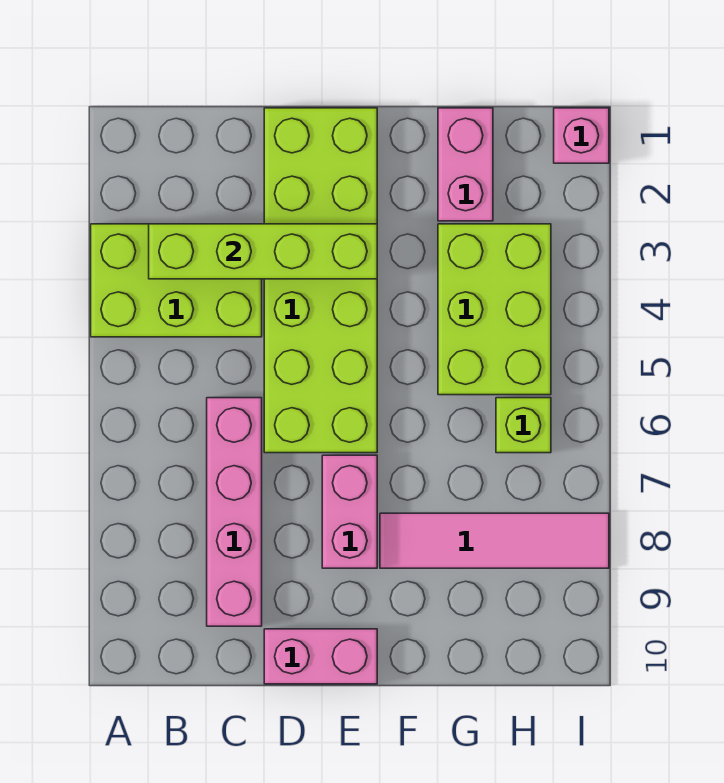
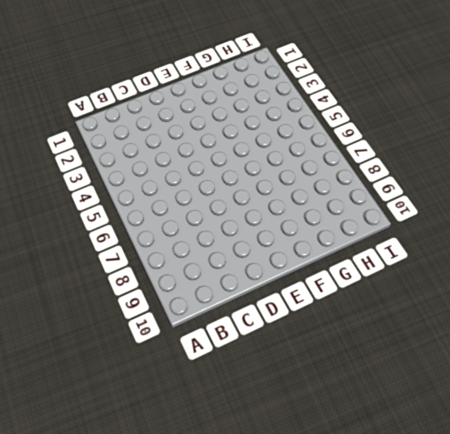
none -> lime brick A3:C4 level 1
none -> pink brick C6:C9 level 1

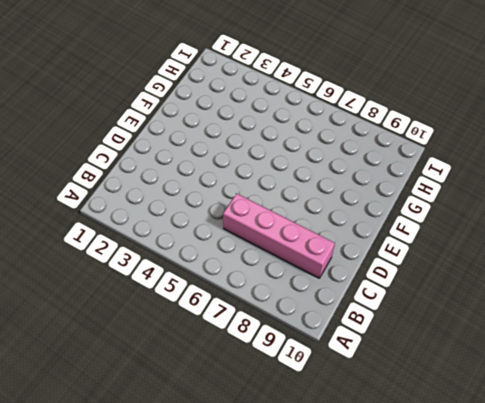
none -> lime brick A3:C4 level 1
none -> lime brick D1:E6 level 1

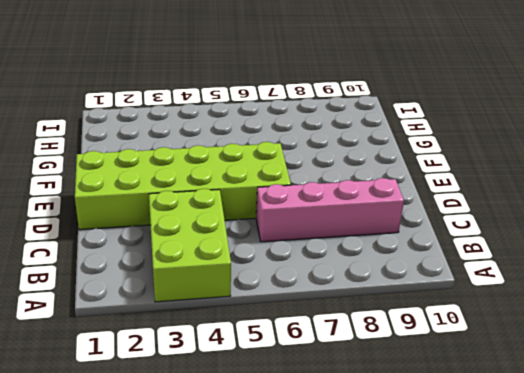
none -> pink brick D10:E10 level 1
none -> pink brick E7:E8 level 1

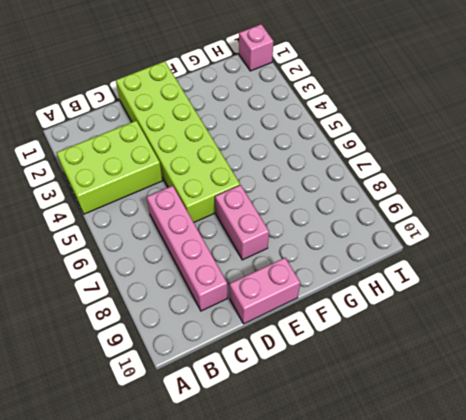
none -> pink tile F8:I8 level 1
none -> pink brick G1:G2 level 1

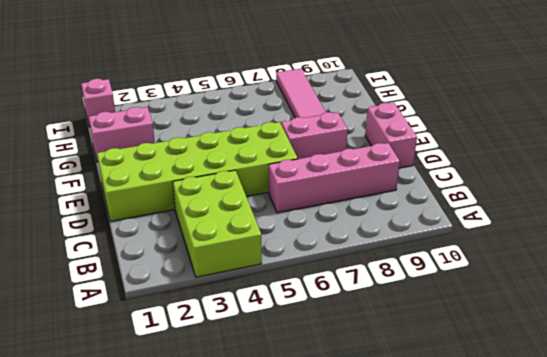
none -> lime brick G3:H5 level 1
none -> lime brick H6 level 1

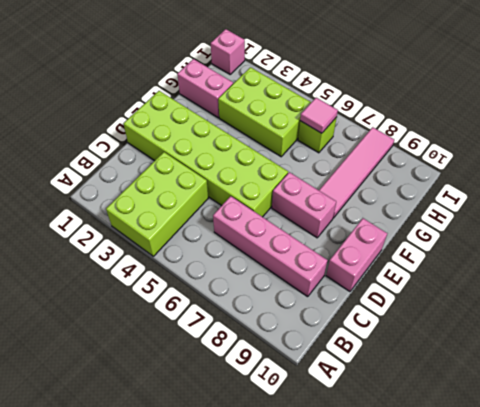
pink tile H6 level 2 -> none
none -> lime brick B3:E3 level 2

